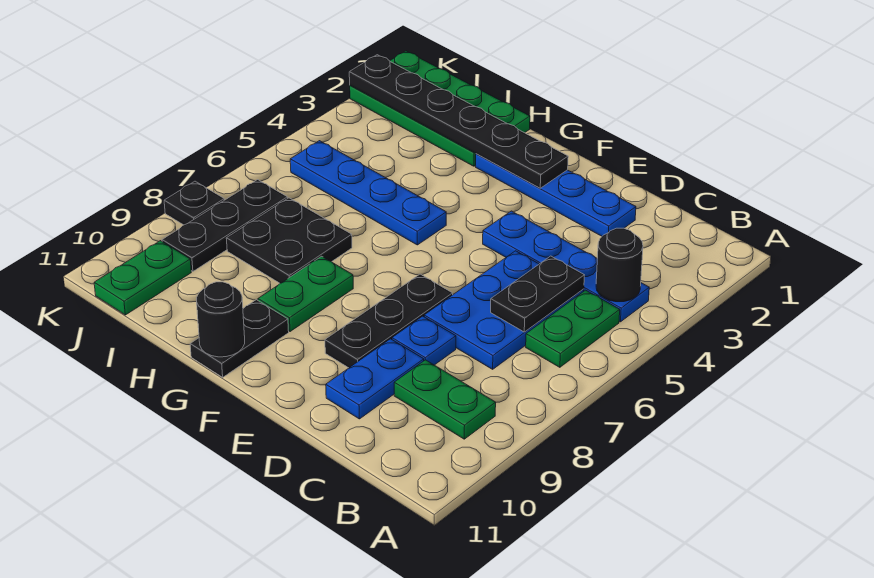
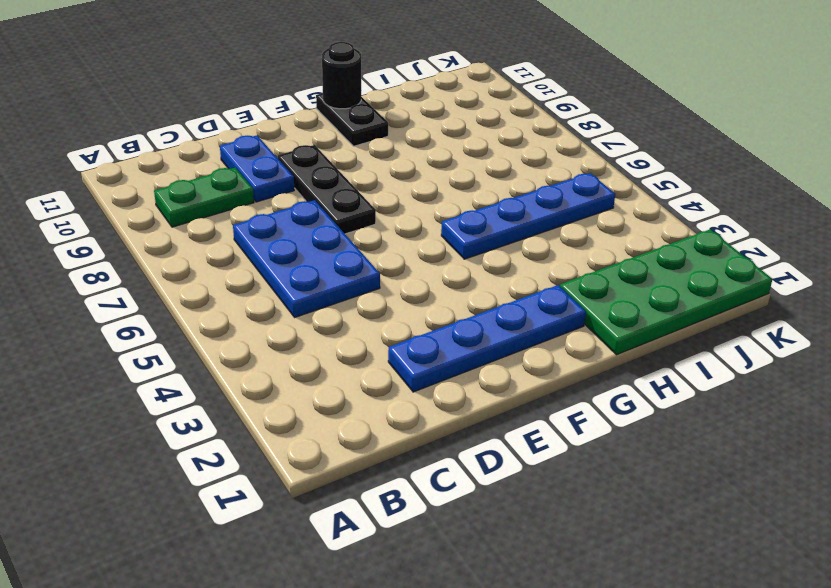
none -> blue plate B4:E4 level 1
none -> green plate B5:B6 level 1
none -> blue plate D8 level 1

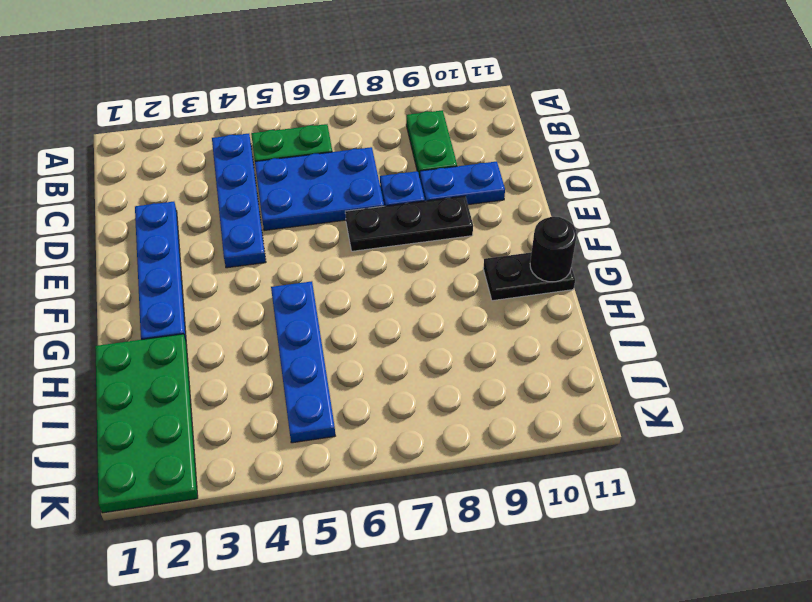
none -> green plate G8:G9 level 1
none -> black plate H7:I8 level 1
none -> black plate J7:J9 level 1

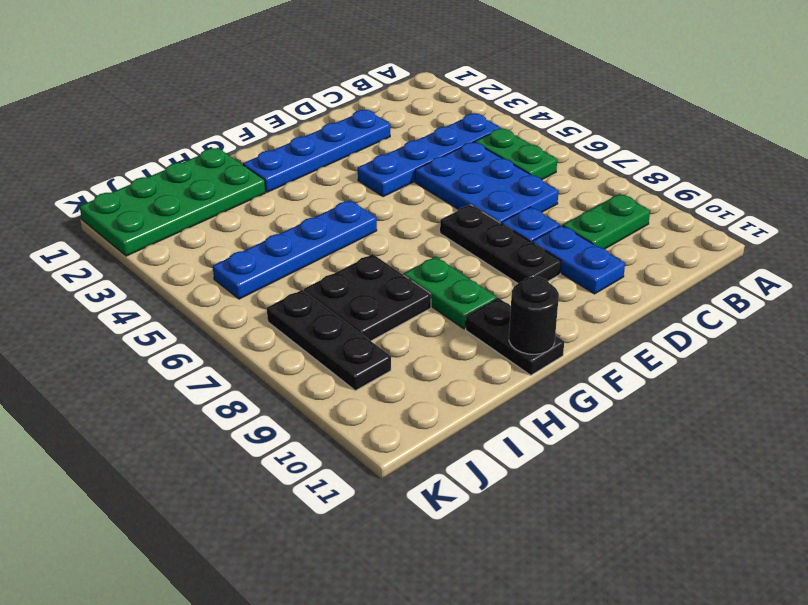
none -> green plate J10:J11 level 1
none -> black plate K8 level 1
none -> black round brick B4 level 2

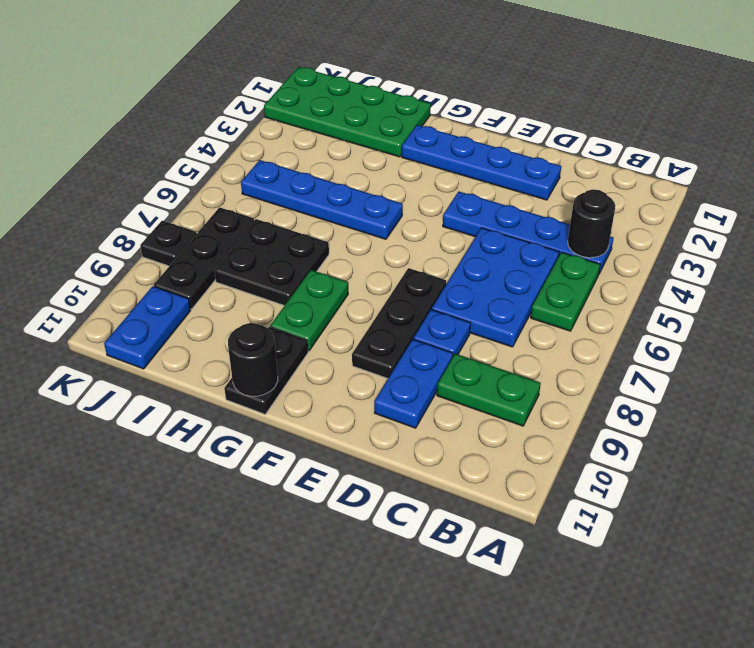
blue plate J10:J11 level 1 -> green plate J10:J11 level 1
none -> black plate C5:C6 level 2
none -> black plate F2:K2 level 2

